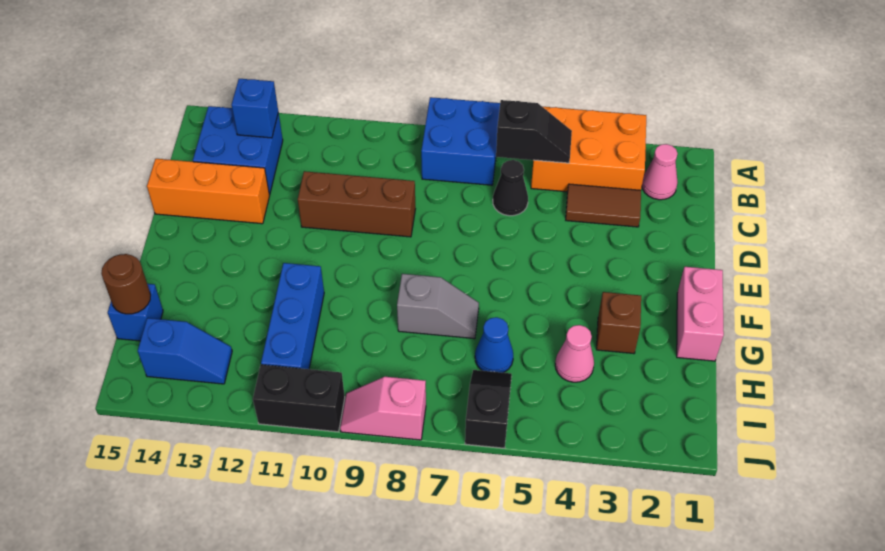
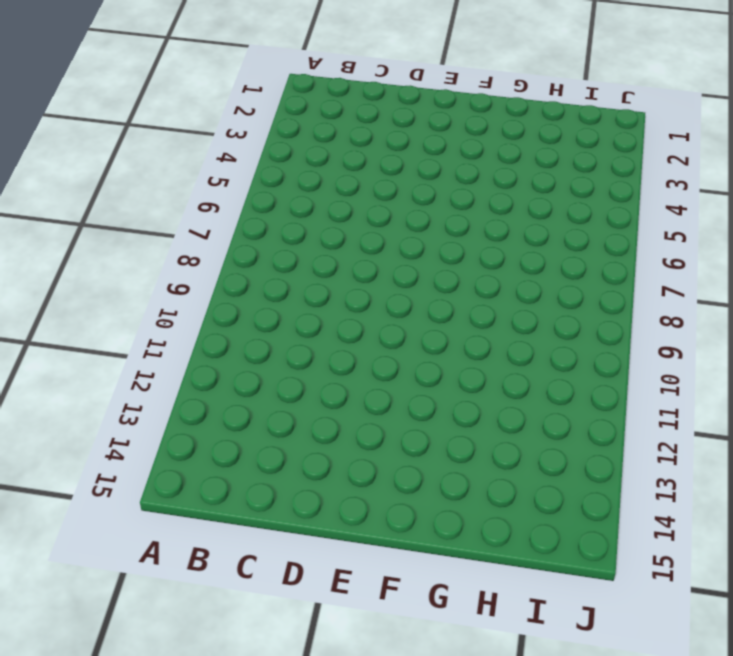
none -> orange brick A3:B5 level 1
none -> blue brick A7:B8 level 1
none -> pink cone B2 level 1

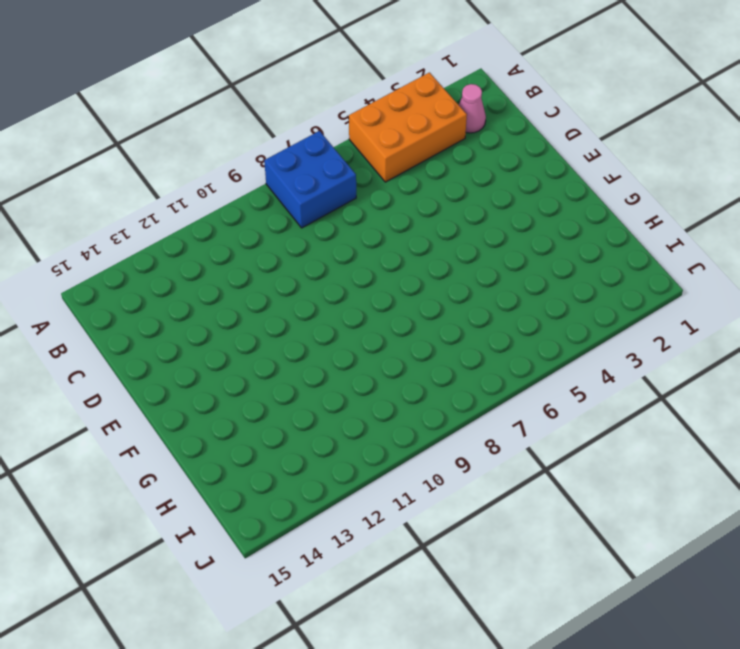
none -> blue brick B13:C14 level 1
none -> brown tile C3:C4 level 1
none -> black cone C6 level 1

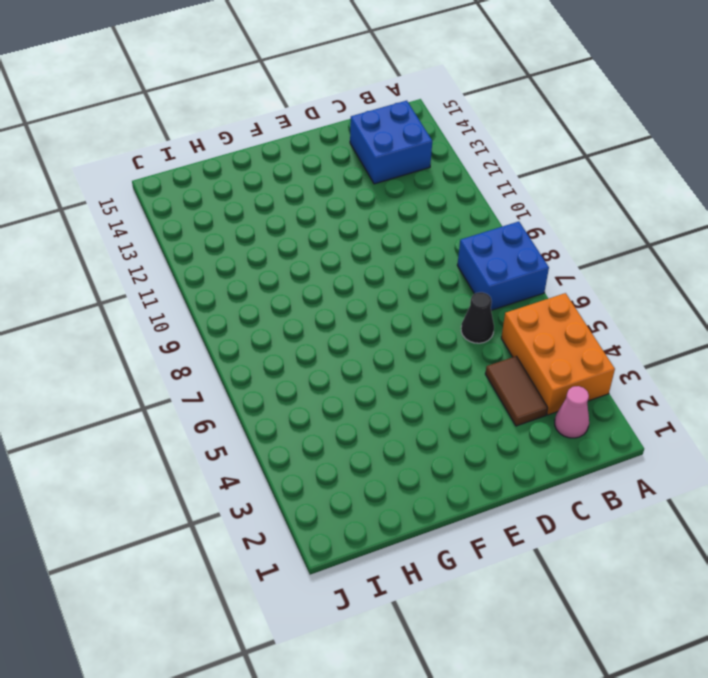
none -> brown brick D9:D11 level 1
none -> orange brick D13:D15 level 1
none -> pink brick F1:G1 level 1

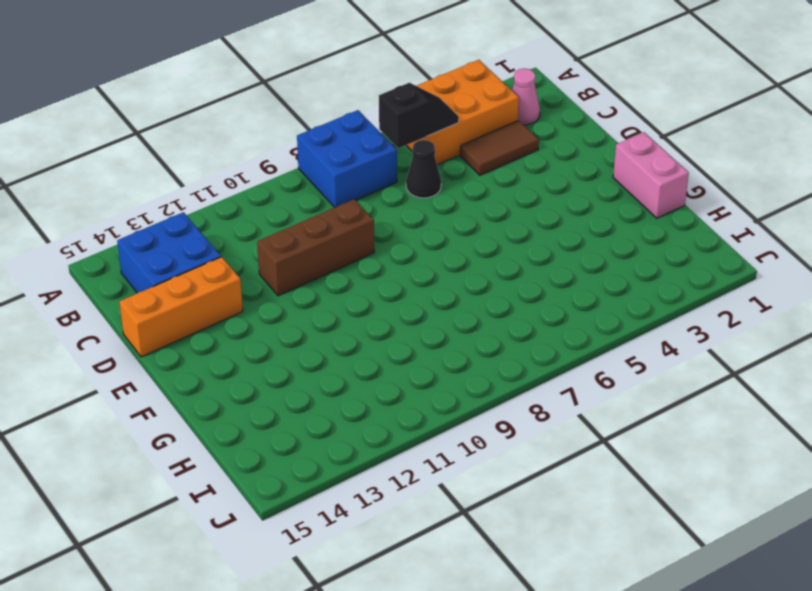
none -> brown brick G3 level 1
none -> grey slope G7:G8 level 1 top 8
none -> blue brick G11:I11 level 1

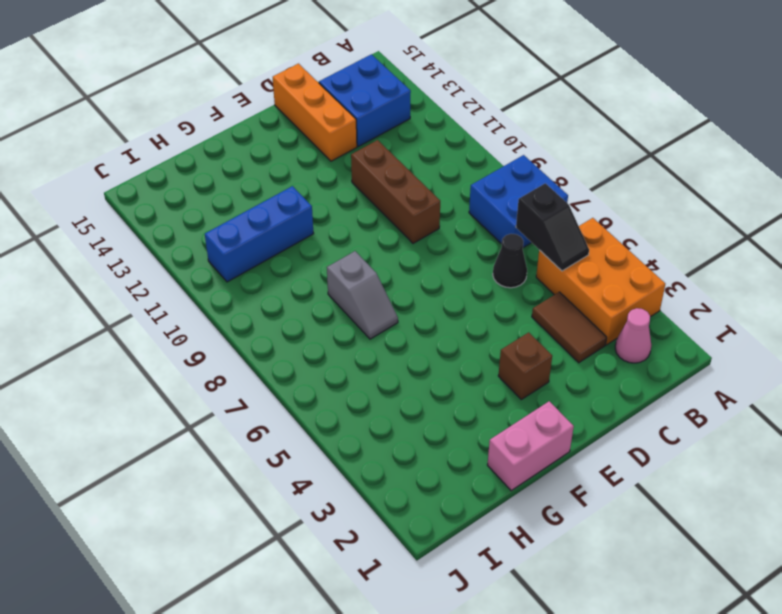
brown brick E3 level 1 -> brown brick G3 level 1
none -> pink cone H4 level 1
none -> blue cone H6 level 1
none -> blue brick H15 level 1

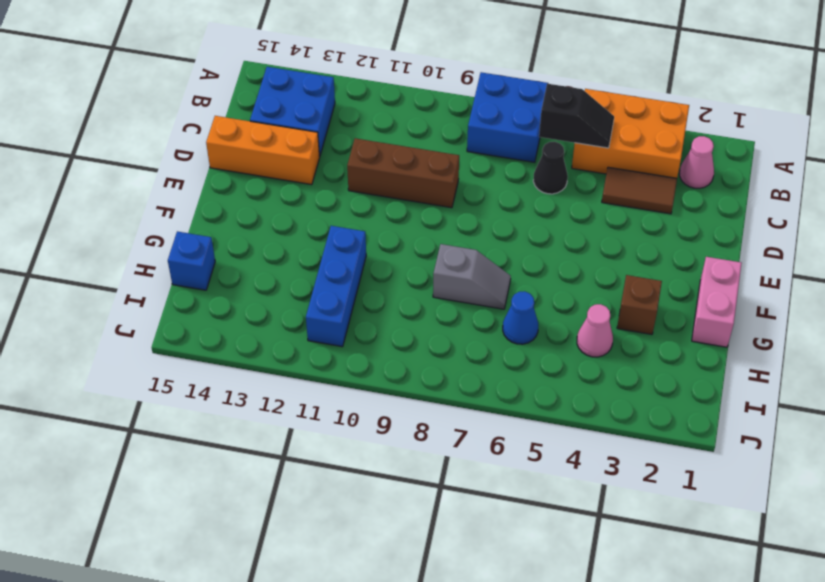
none -> black slope I6:J6 level 1 top J
none -> blue slope I13:I14 level 1 top 14
none -> pink slope J8:J9 level 1 top 8

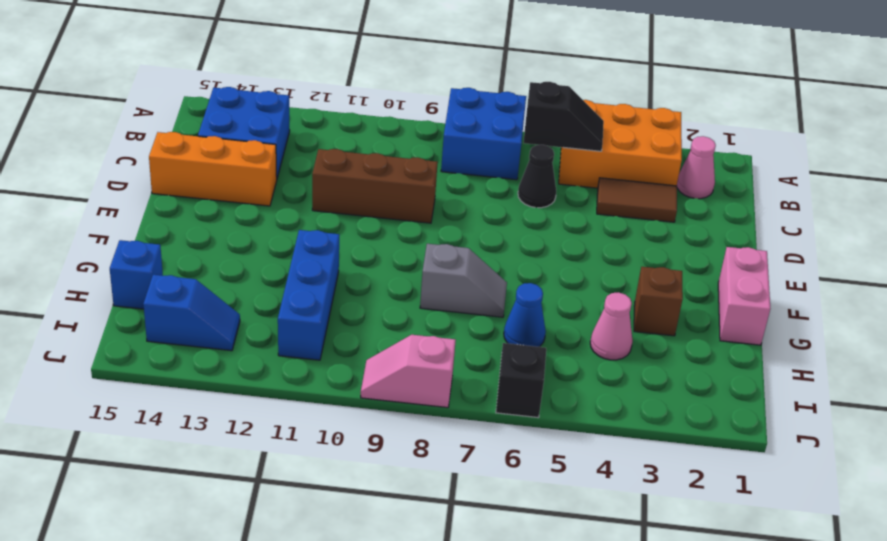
none -> black brick J10:J11 level 1
none -> blue brick B13 level 2
none -> brown round brick H15 level 2

